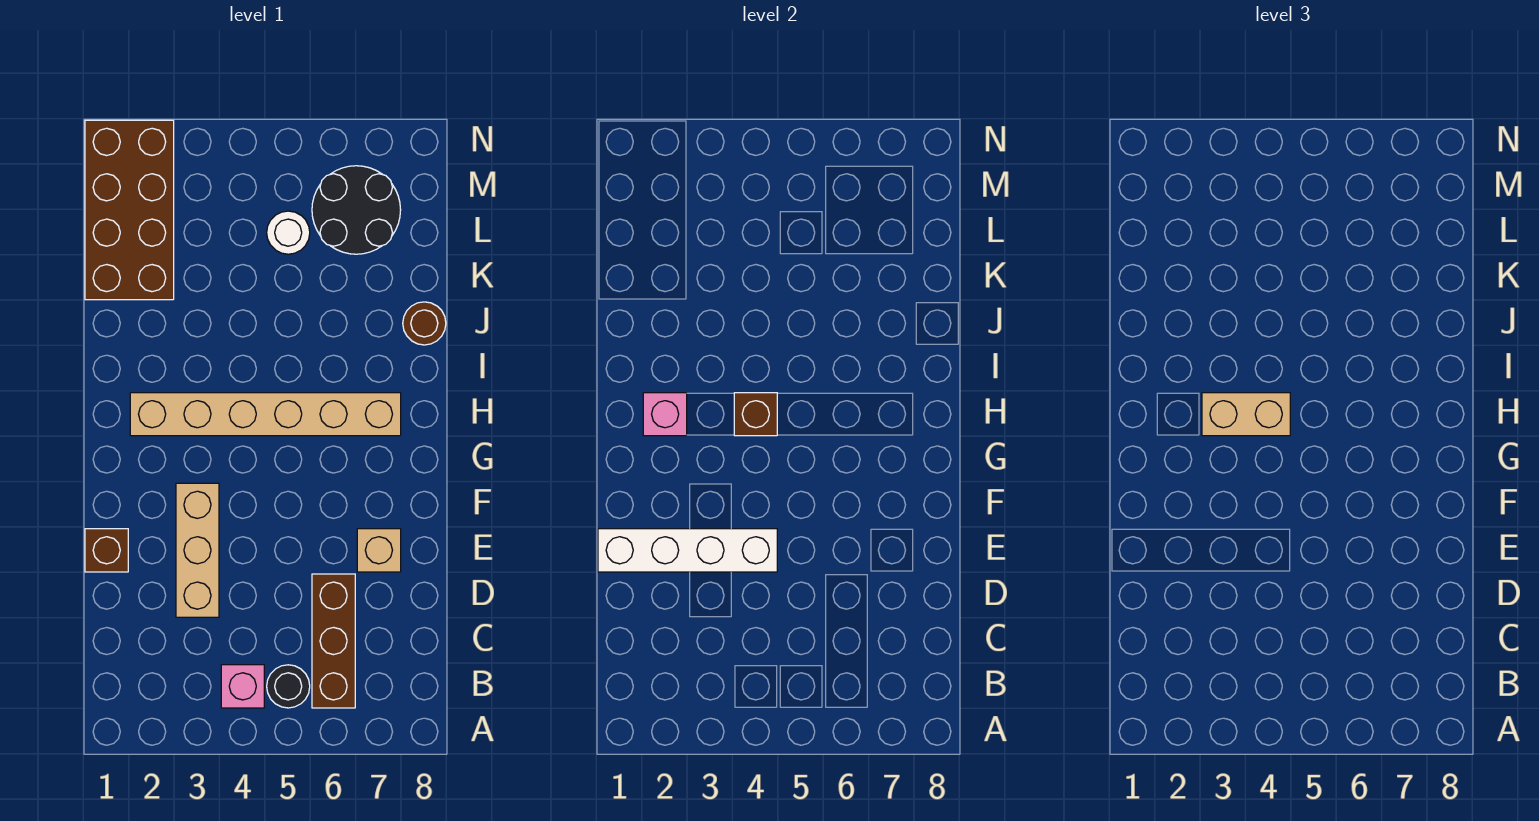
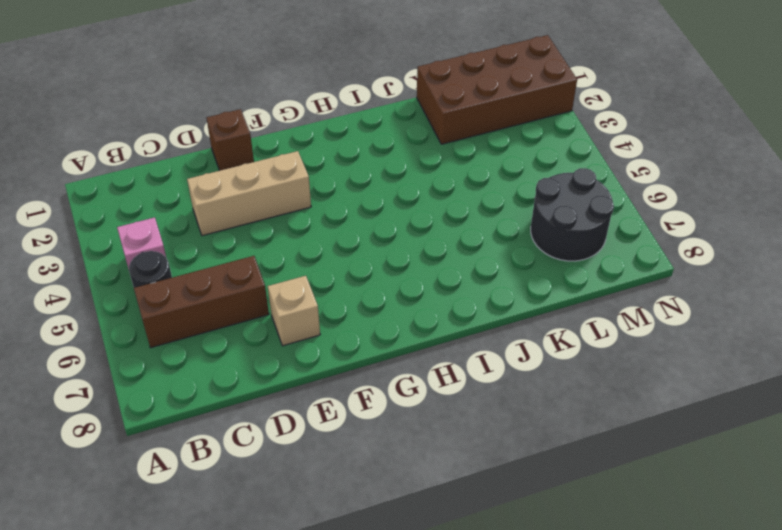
none -> tan brick H2:H7 level 1
none -> brown round brick J8 level 1
none -> white round brick L5 level 1

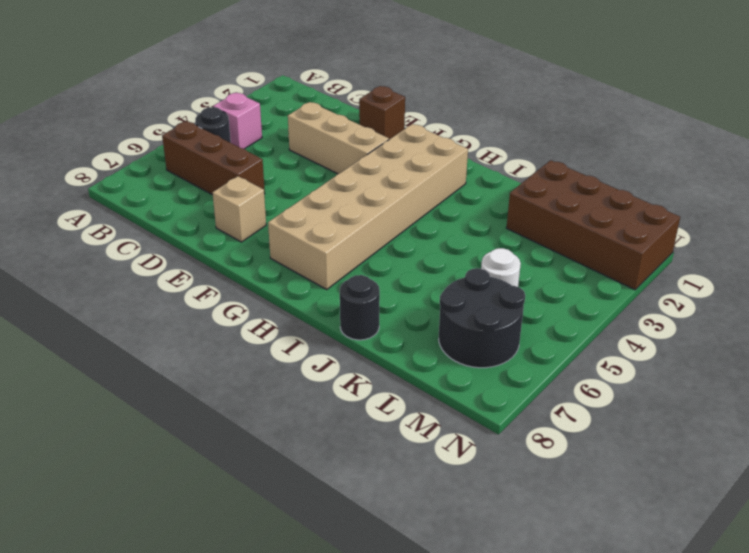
tan brick G2:H7 level 1 -> tan brick H2:H7 level 1
black round brick J8 level 1 -> brown round brick J8 level 1
none -> white brick E1:E4 level 2
none -> pink brick H2 level 2
none -> brown brick H4 level 2

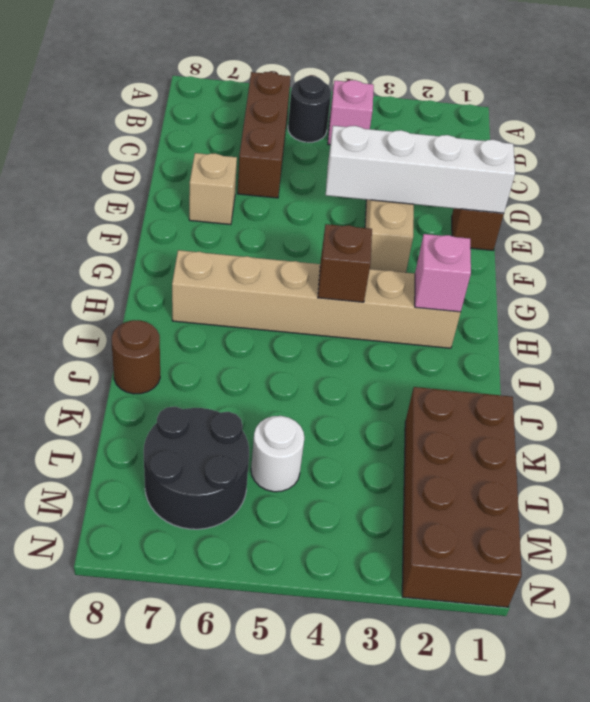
none -> tan brick H3:H4 level 3

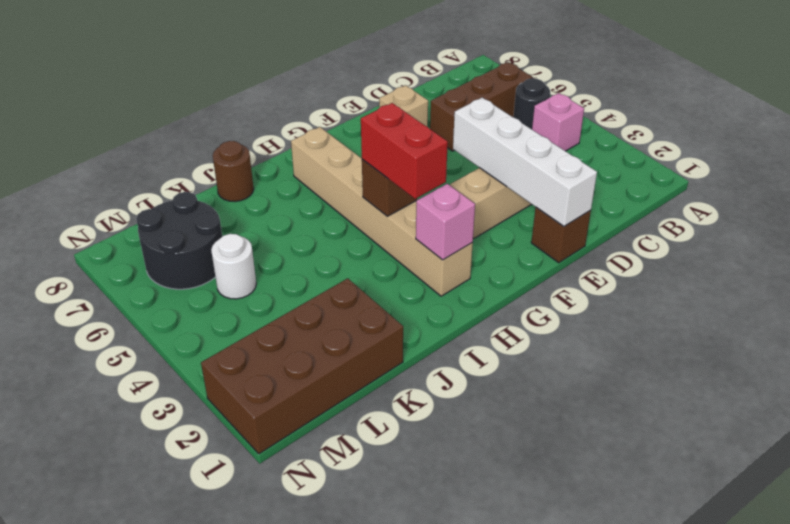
red brick H3:H4 level 3 -> tan brick H3:H4 level 3

